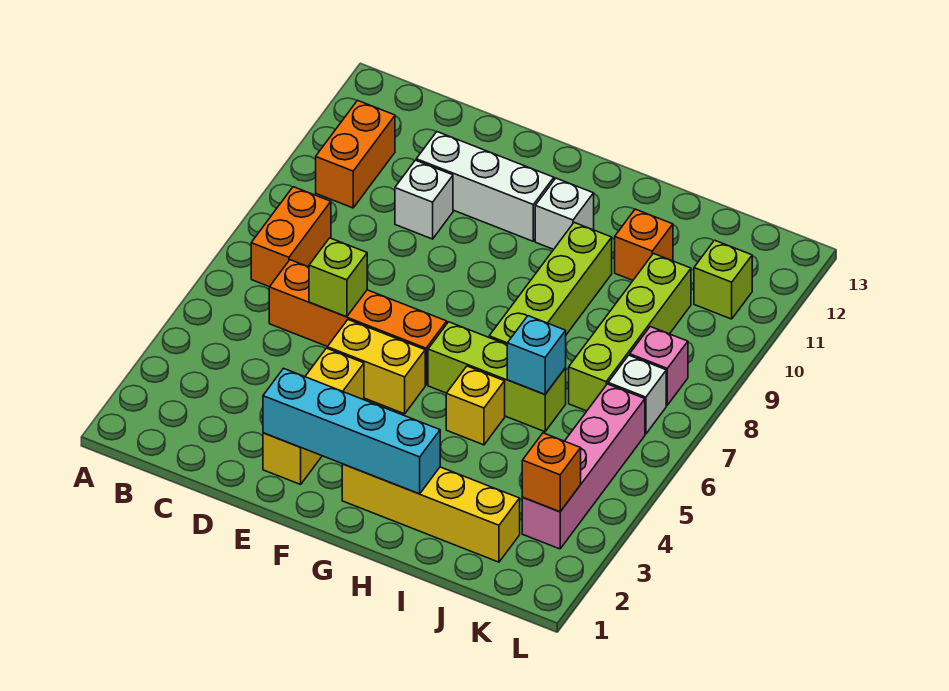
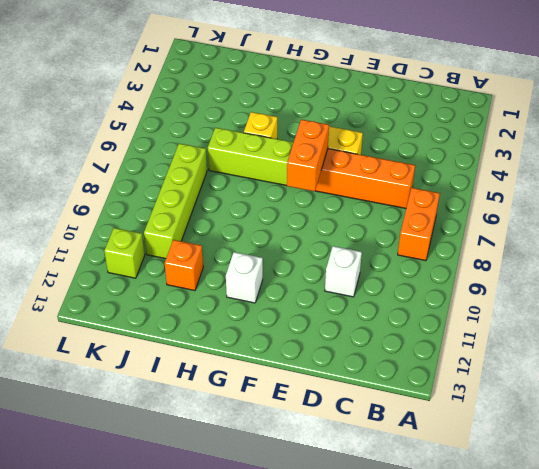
orange brick F6:F7 level 2 -> orange brick B10:B11 level 1
none -> white brick D11:F11 level 1
none -> yellow brick E2:E4 level 1
none -> yellow brick G2:J2 level 1

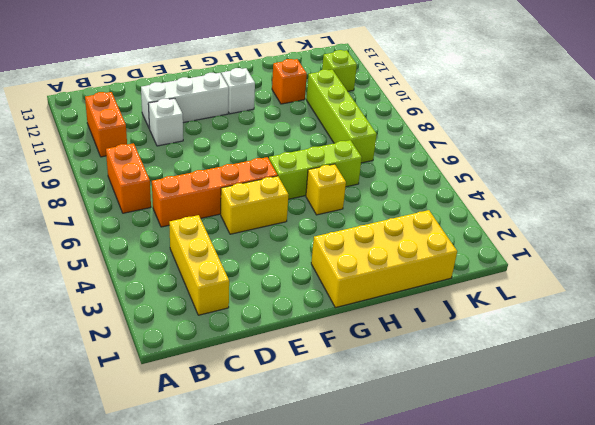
yellow brick C2:C4 level 1 -> yellow brick E2:E4 level 1
yellow brick G1:J2 level 1 -> yellow brick G2:J2 level 1
none -> lime brick H7:H10 level 1
none -> pink brick K3:K6 level 1
none -> white brick K7 level 1

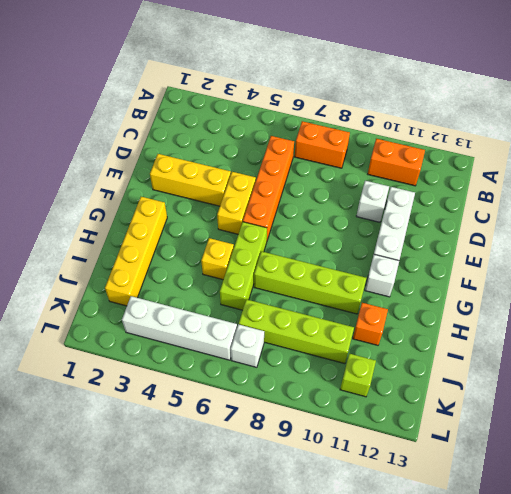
white brick K3:K6 level 1 -> pink brick K3:K6 level 1
none -> pink brick K8 level 1
none -> lime brick D6 level 2
none -> cyan brick E2:H2 level 2

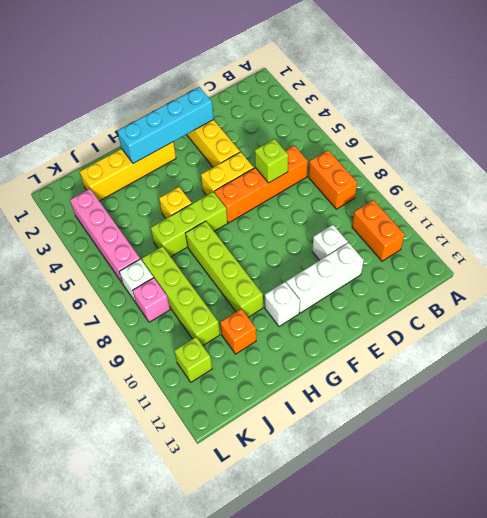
none -> cyan brick I6 level 2
none -> orange brick K3 level 2

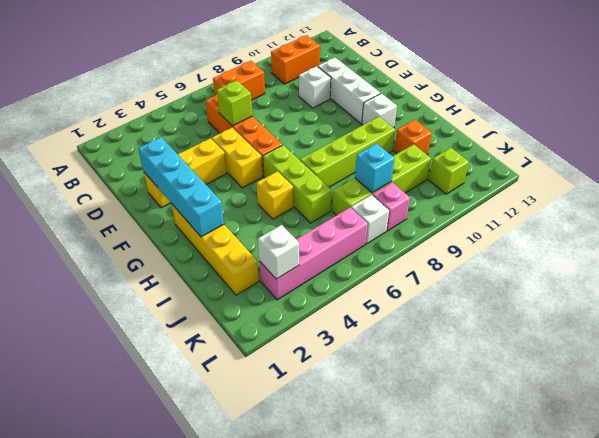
cyan brick J8 level 2 -> cyan brick I6 level 2
white brick K3 level 2 -> orange brick K3 level 2

